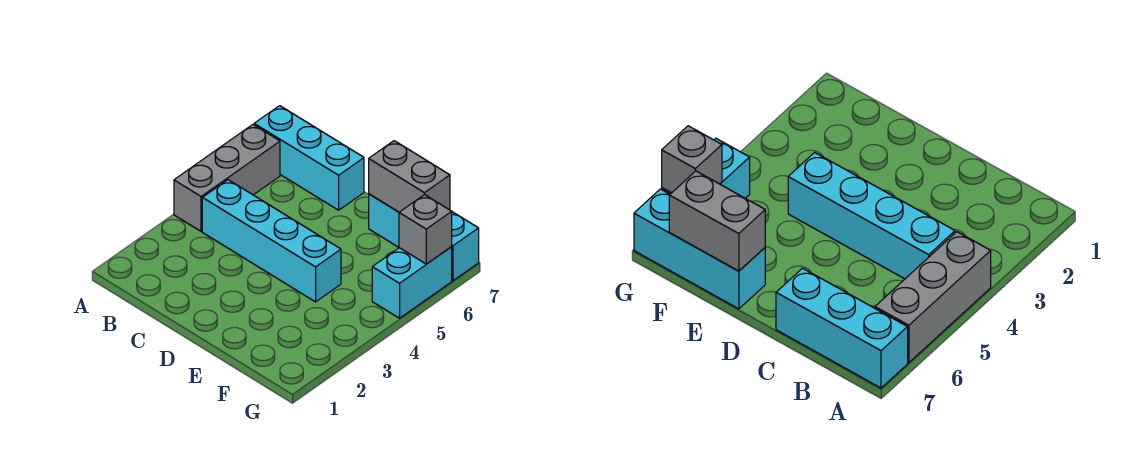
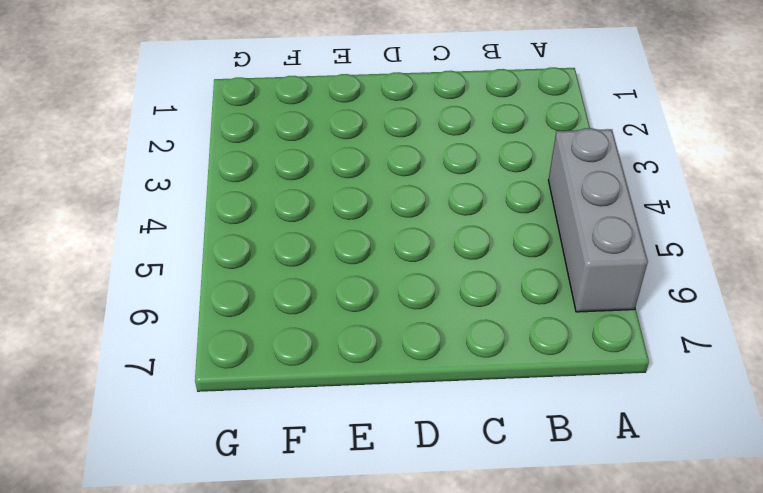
none -> cyan brick A7:C7 level 1
none -> cyan brick B4:E4 level 1

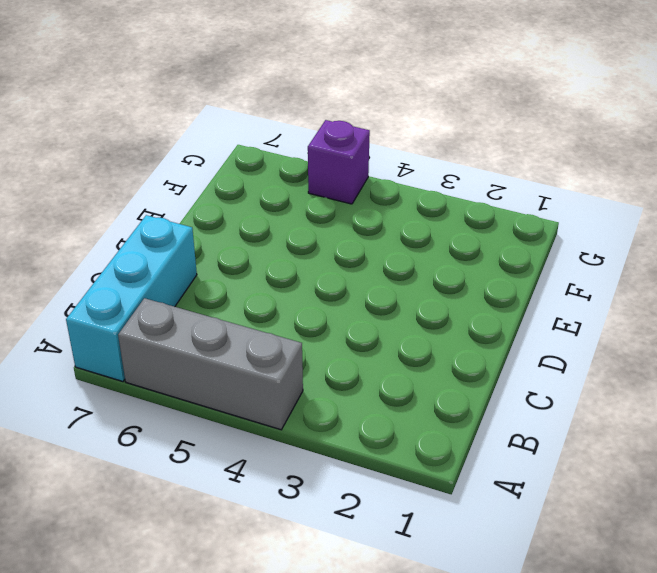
purple brick G5 level 1 -> cyan brick G5:G6 level 1
none -> cyan brick B4:E4 level 1
none -> cyan brick E7:G7 level 1

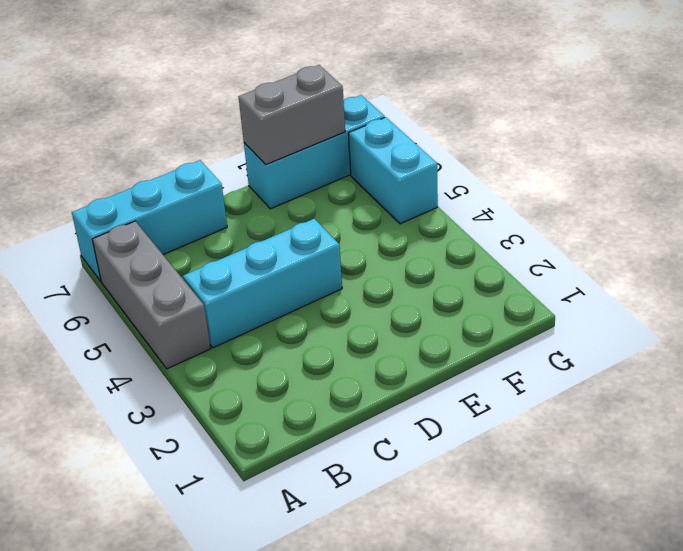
cyan brick B4:D4 level 1 -> cyan brick B4:E4 level 1
none -> grey brick G6 level 2

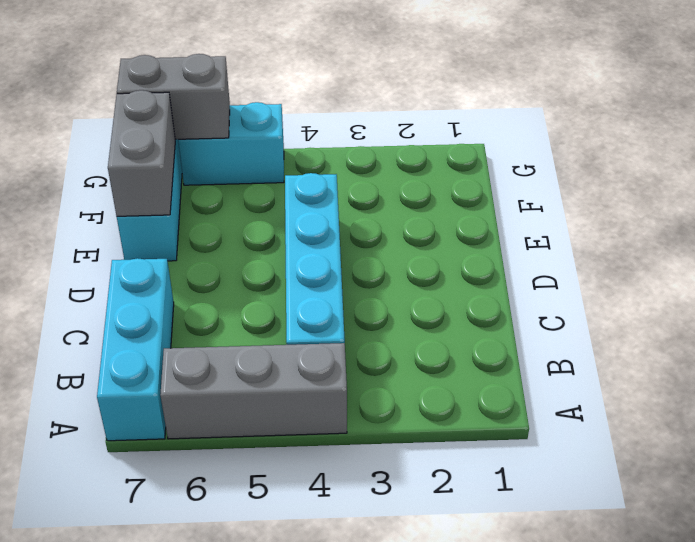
grey brick G6:G7 level 2 -> grey brick G6 level 2

